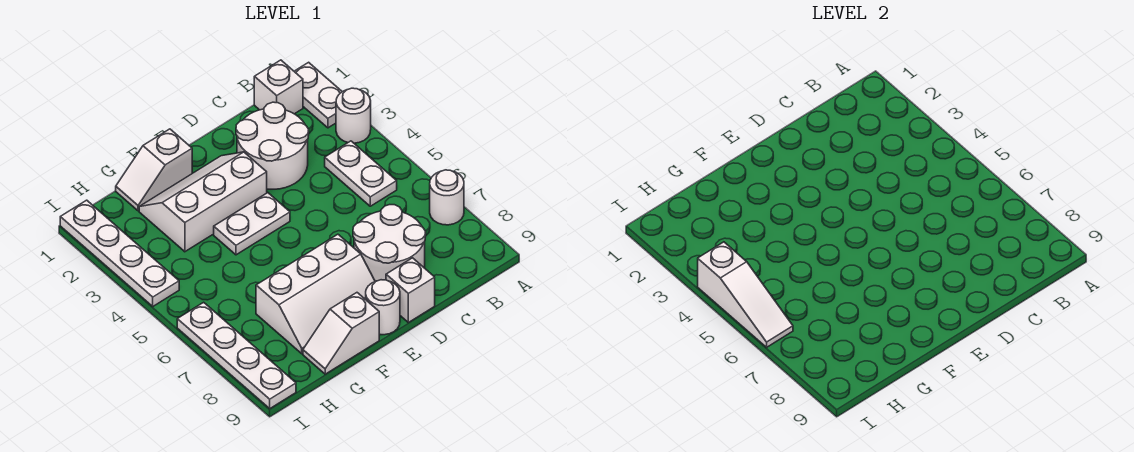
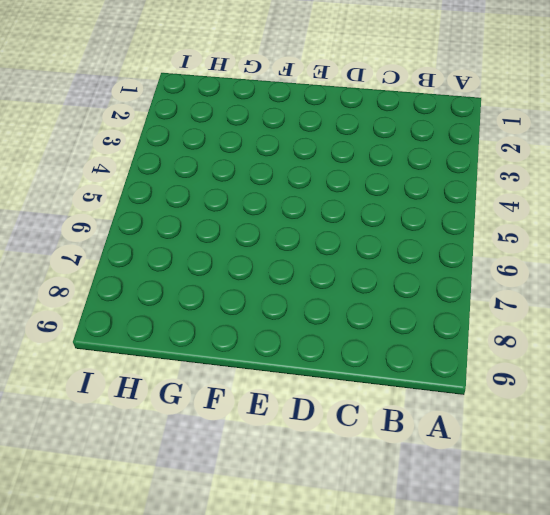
none -> white plate A1:A2 level 1
none -> white round brick A3 level 1
none -> white round brick A7 level 1

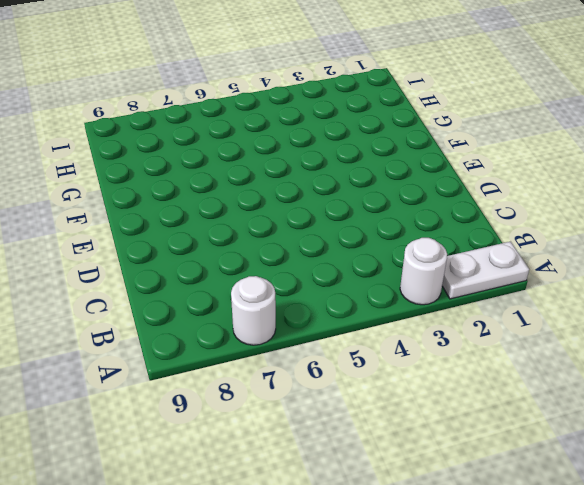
none -> white brick B1 level 1
none -> white plate B4:B5 level 1
none -> white round brick C2:D3 level 1

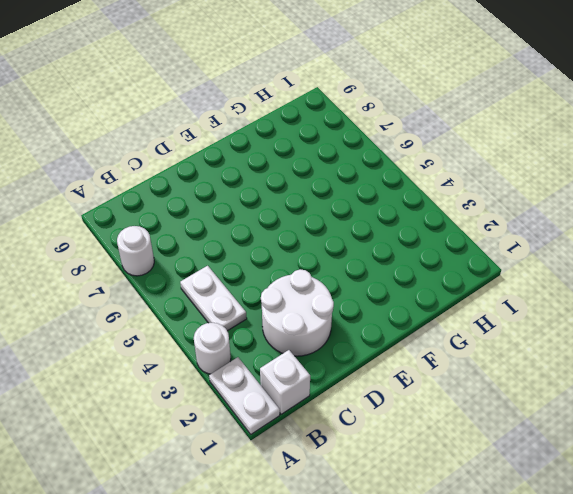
none -> white round brick C7:D8 level 1
none -> white brick D9 level 1
none -> white slope E2:G3 level 1 top 3

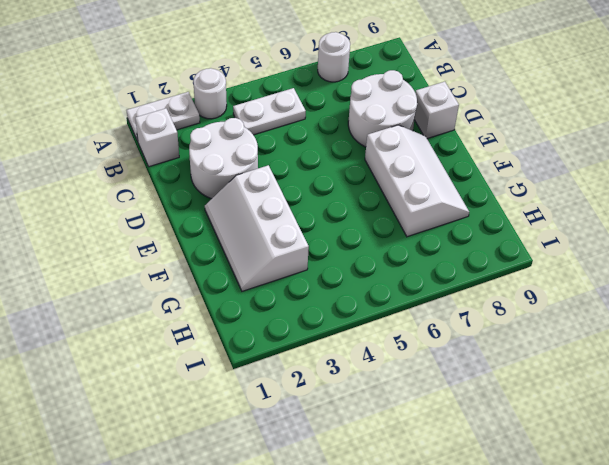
none -> white plate E4:F4 level 1
none -> white round brick E9 level 1
none -> white slope F1:G1 level 1 top F

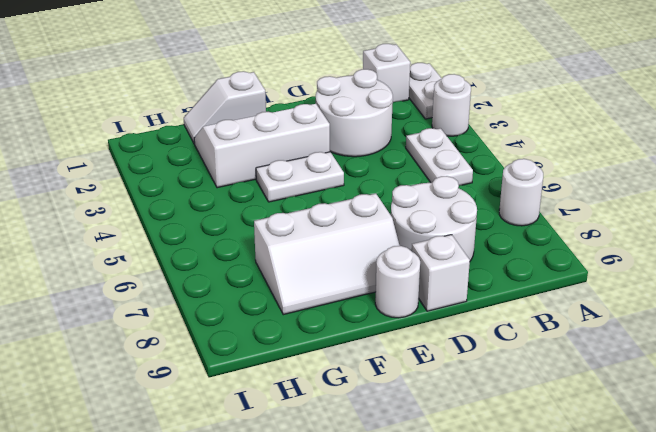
none -> white slope F9:G9 level 1 top F
none -> white plate I1:I4 level 1
none -> white plate I6:I9 level 1

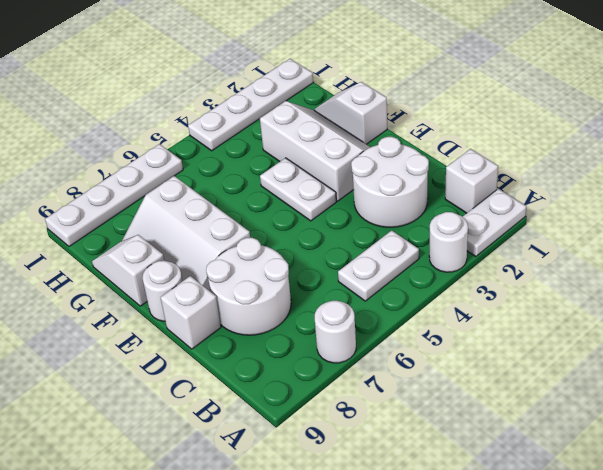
none -> white slope I4:I6 level 2 top 4

